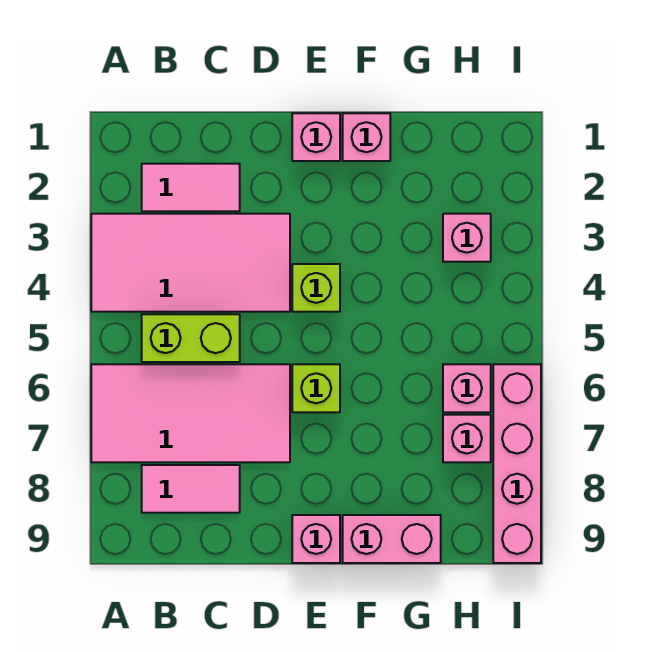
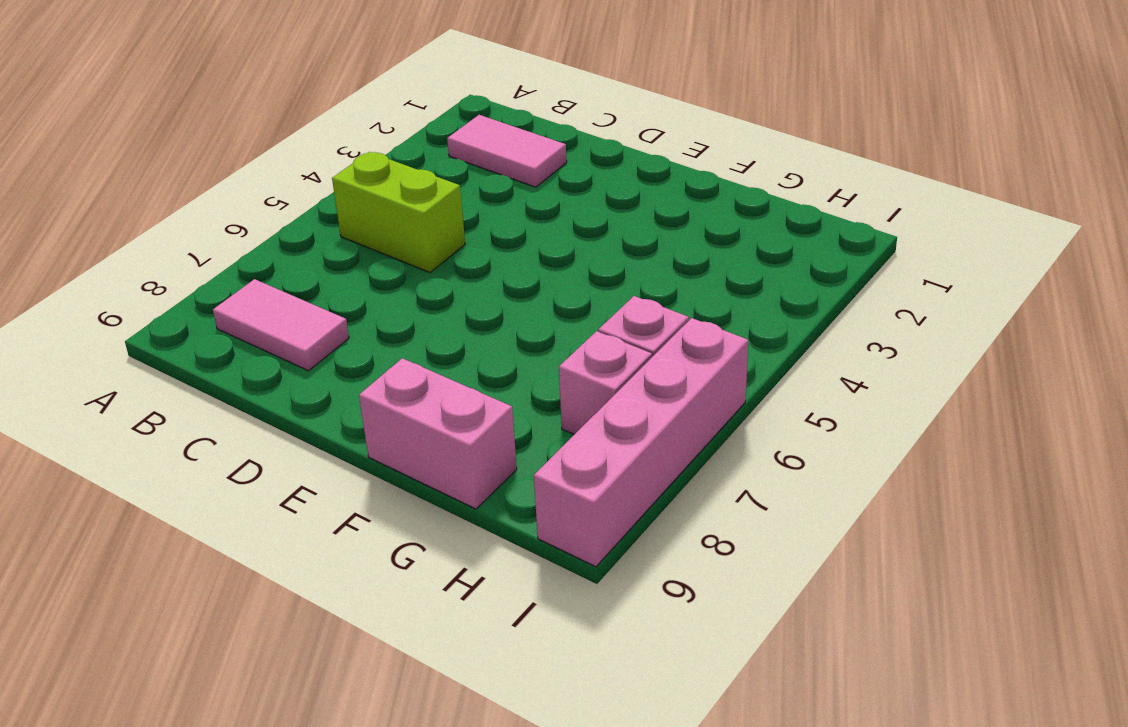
none -> pink tile A3:D4 level 1
none -> pink tile A6:D7 level 1
none -> pink brick E1 level 1

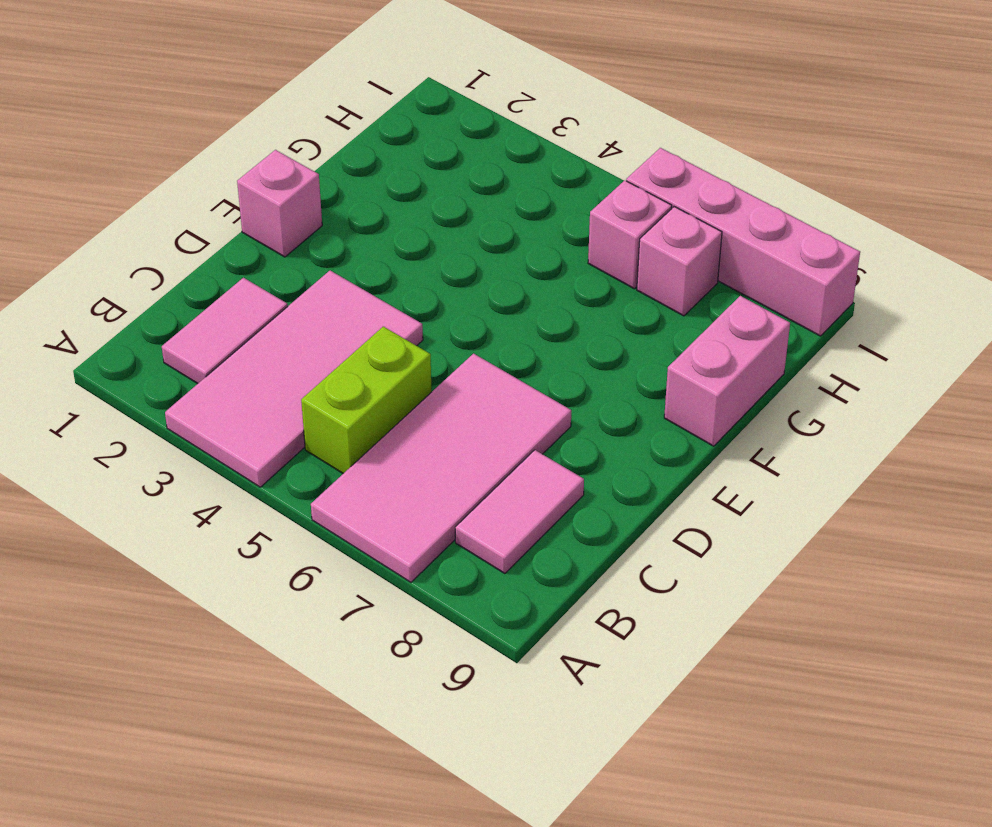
none -> lime brick E4 level 1
none -> lime brick E6 level 1
none -> pink brick E9 level 1

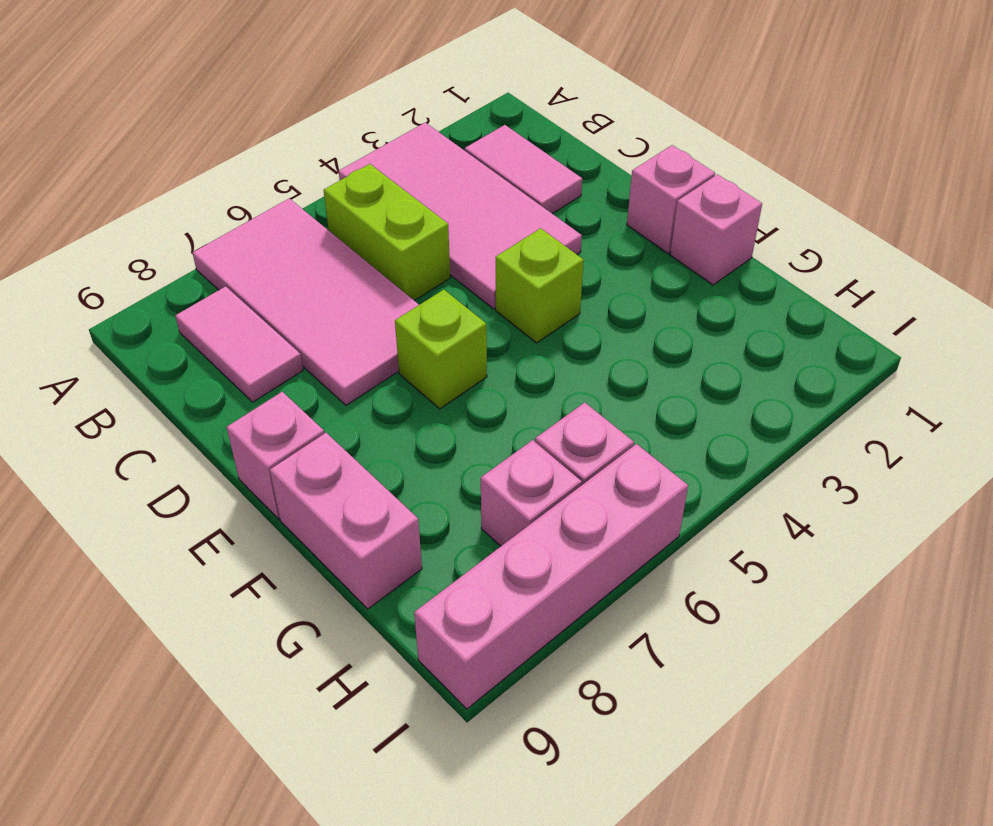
none -> pink brick H3 level 1

